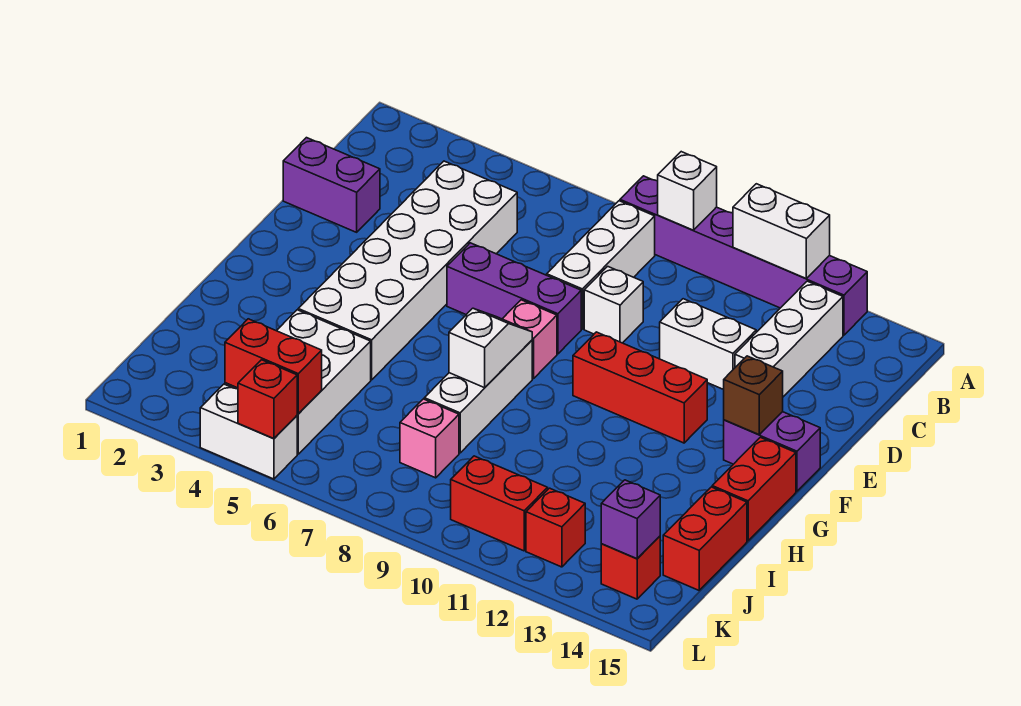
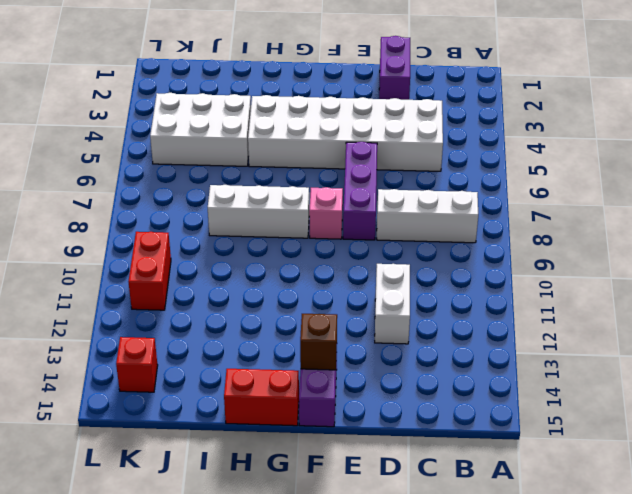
none -> purple brick A8:A13 level 1
none -> white brick B13:D13 level 1
none -> white brick D9 level 1

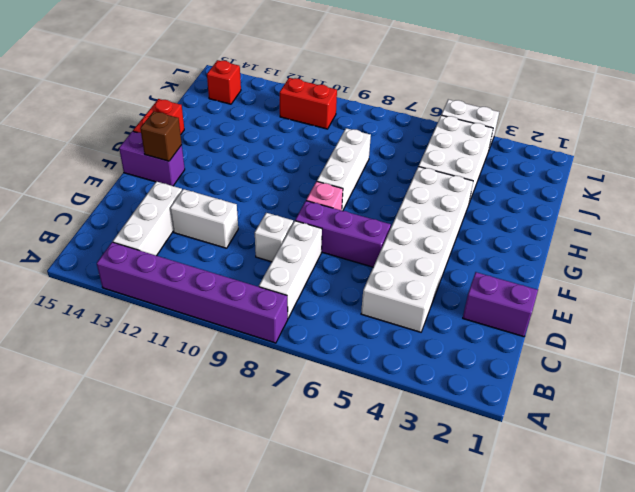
none -> red brick F10:F12 level 1
none -> red brick I15:J15 level 1
none -> pink brick J8 level 1

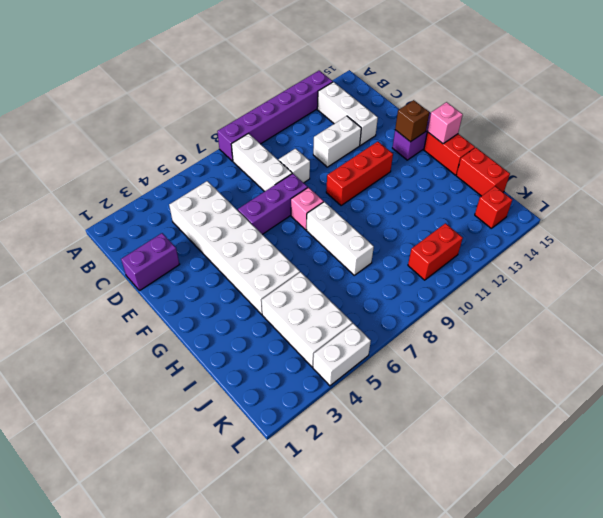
pink brick G15 level 2 -> pink brick J8 level 1
none -> red brick K12 level 1
none -> white brick A9 level 2
none -> white brick A11:A12 level 2

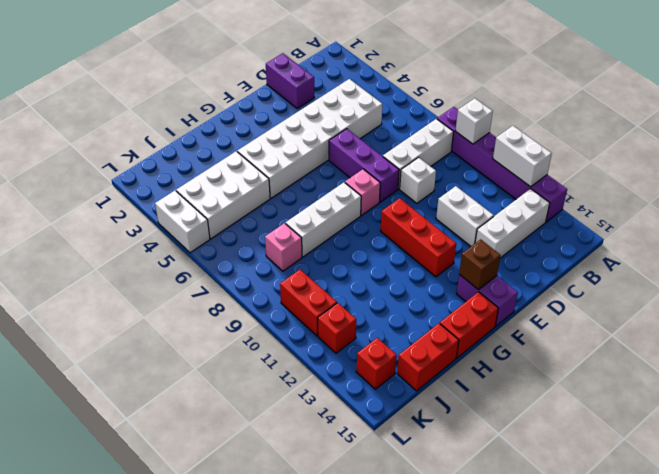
none -> white slope G8:H8 level 2 top H
none -> red brick K4:K5 level 2
none -> purple brick K14 level 2

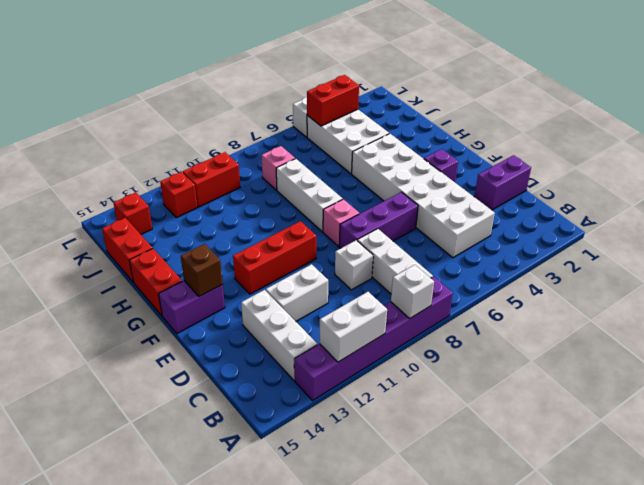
purple brick F3 level 1 -> purple brick K14 level 2
none -> white slope G8:H8 level 2 top H
none -> red brick L5 level 2

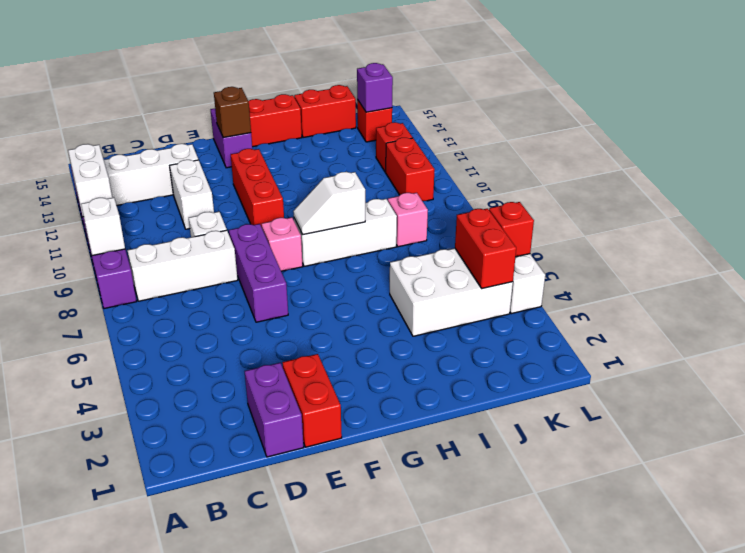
red brick E1:E2 level 1 -> none
none -> white brick C4:H5 level 1

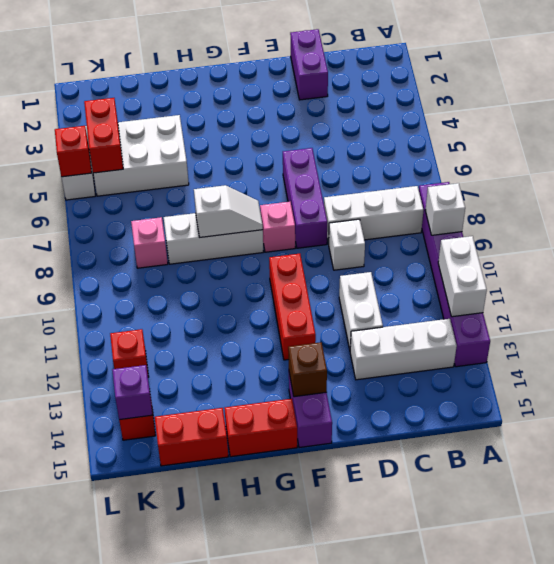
none -> white brick C4:H5 level 1
none -> red brick K10:K11 level 1

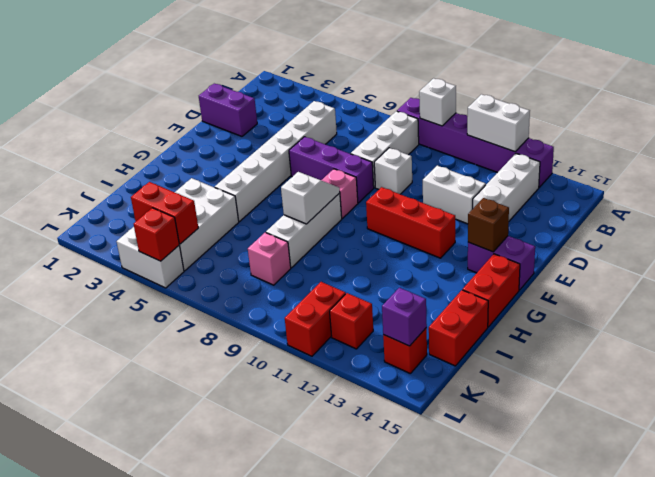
white brick C5:H5 level 1 -> white brick C4:H5 level 1
red brick K11:L11 level 1 -> red brick K10:K11 level 1

